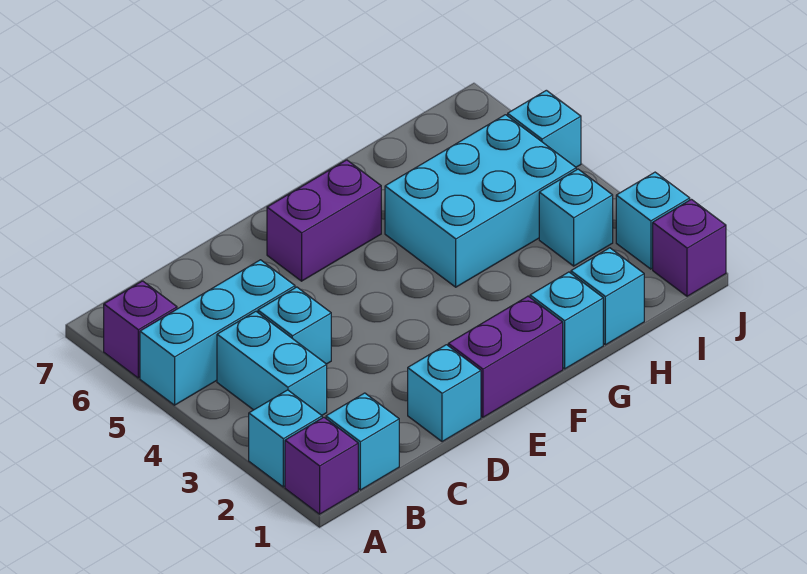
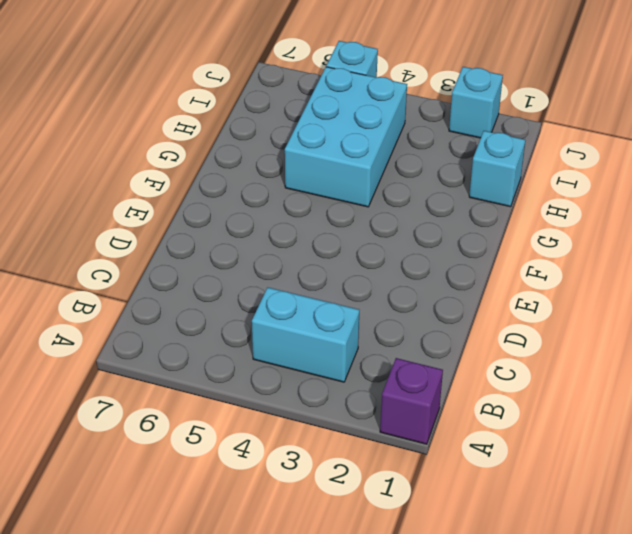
none -> cyan brick A2 level 1
none -> cyan brick A5:C5 level 1
none -> purple brick A6 level 1

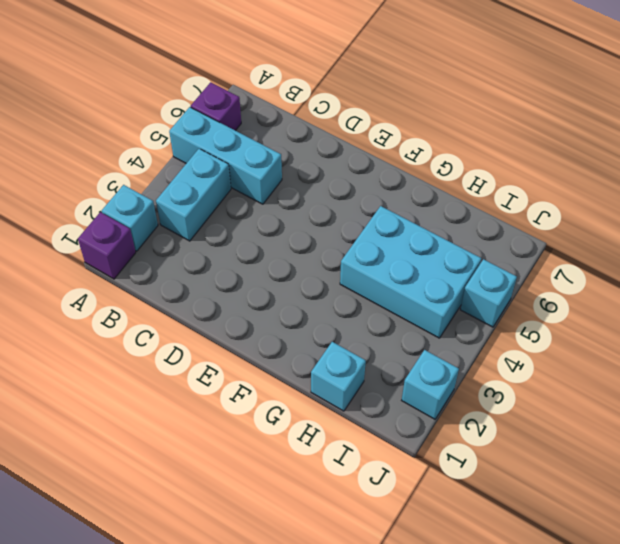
none -> cyan brick B1 level 1
none -> cyan brick C4 level 1
none -> cyan brick D1 level 1

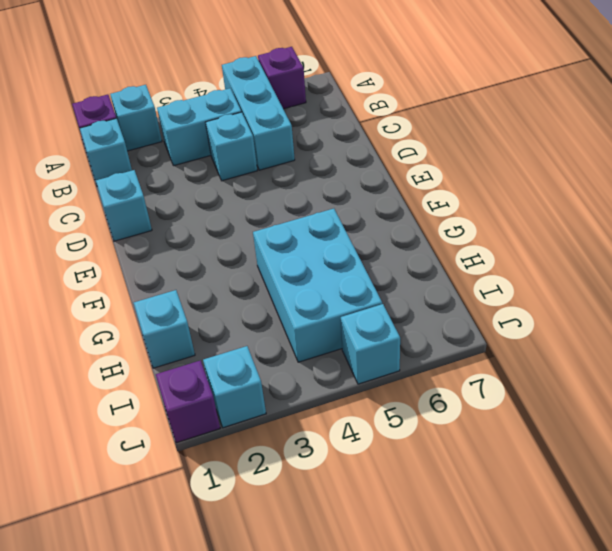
none -> purple brick E1:F1 level 1
none -> purple brick E6:F6 level 1
none -> cyan brick G1 level 1

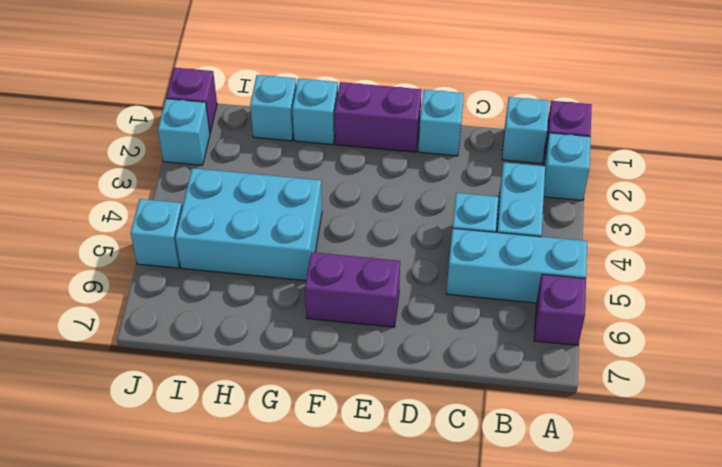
none -> cyan brick I3 level 1

